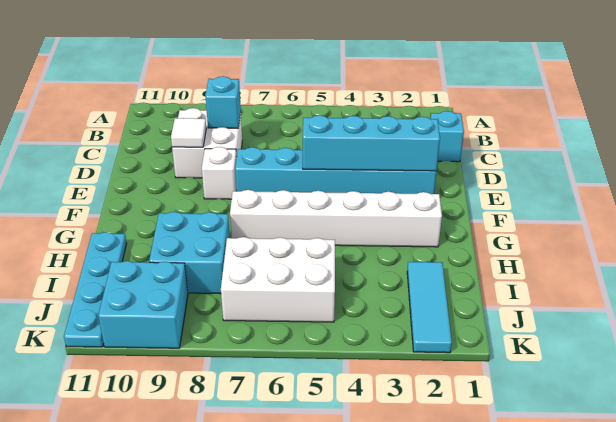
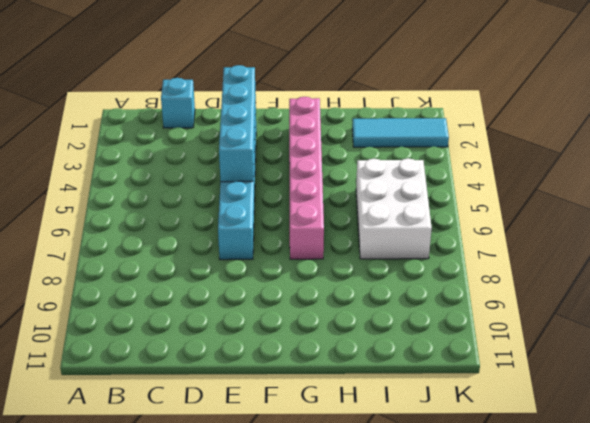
pink brick G2:G7 level 1 -> white brick G2:G7 level 1
none -> white brick C8:D9 level 1
none -> white brick E8 level 1
none -> cyan brick H8:I9 level 1

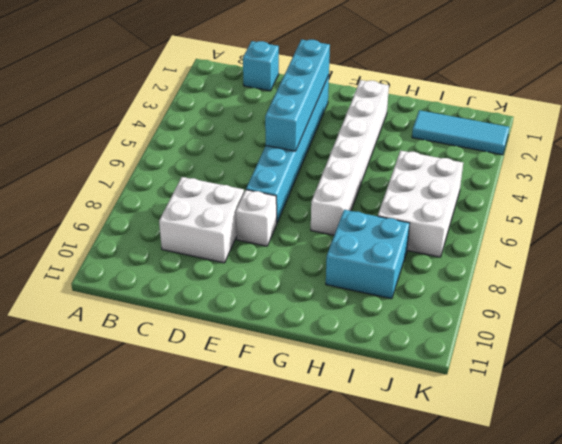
none -> cyan plate H11:K11 level 1
none -> cyan brick J9:K10 level 1
none -> cyan brick C8 level 2

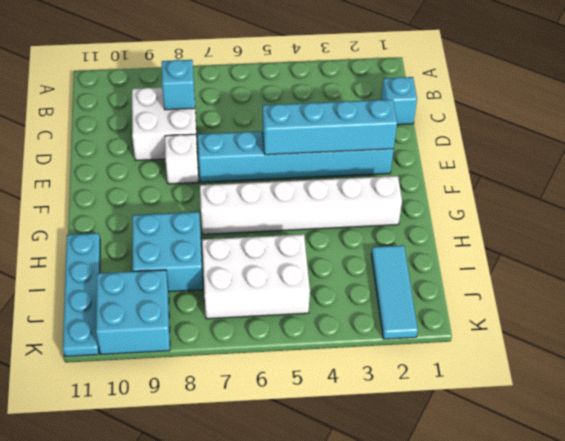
none -> white tile D9 level 2

